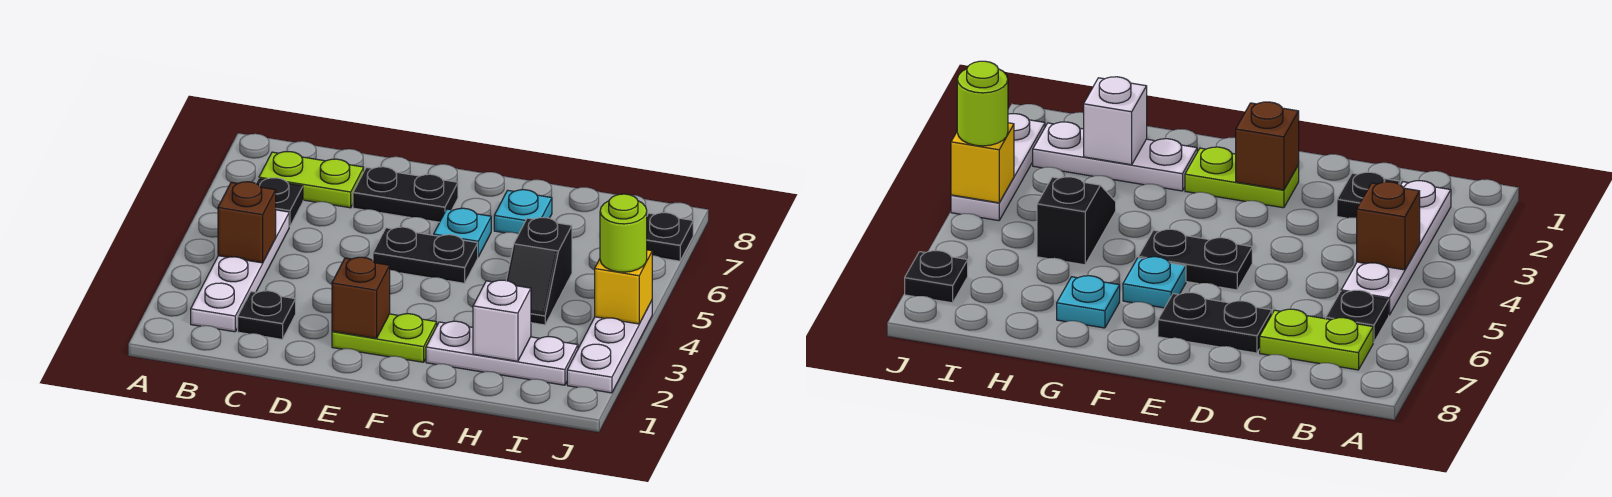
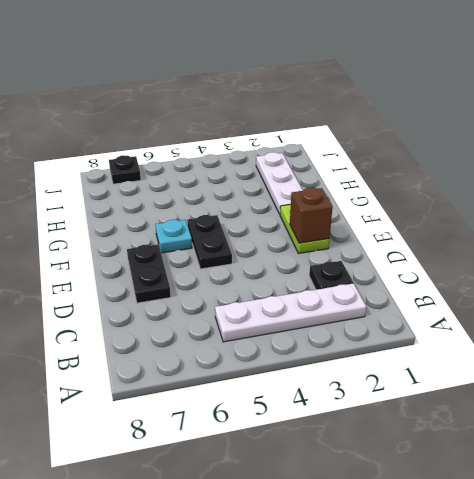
none -> black plate B6 level 1
none -> lime plate B7:C7 level 1
none -> cyan plate G7 level 1

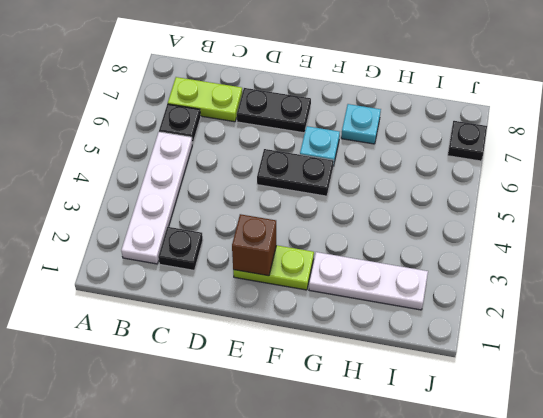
none -> black slope H4:H5 level 1 top 5
none -> white plate J2:J4 level 1
none -> brown brick B4 level 2

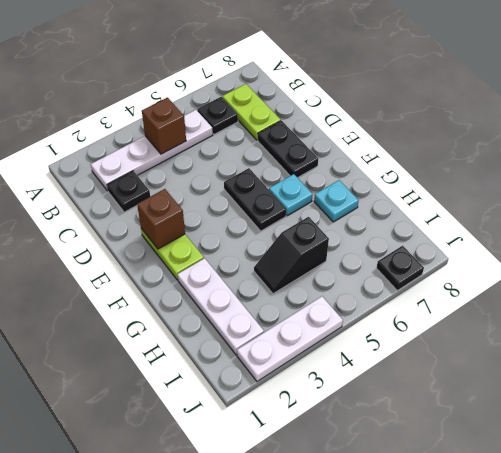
none -> white brick H2 level 2
none -> yellow brick J4 level 2
none -> lime round brick J4 level 3

